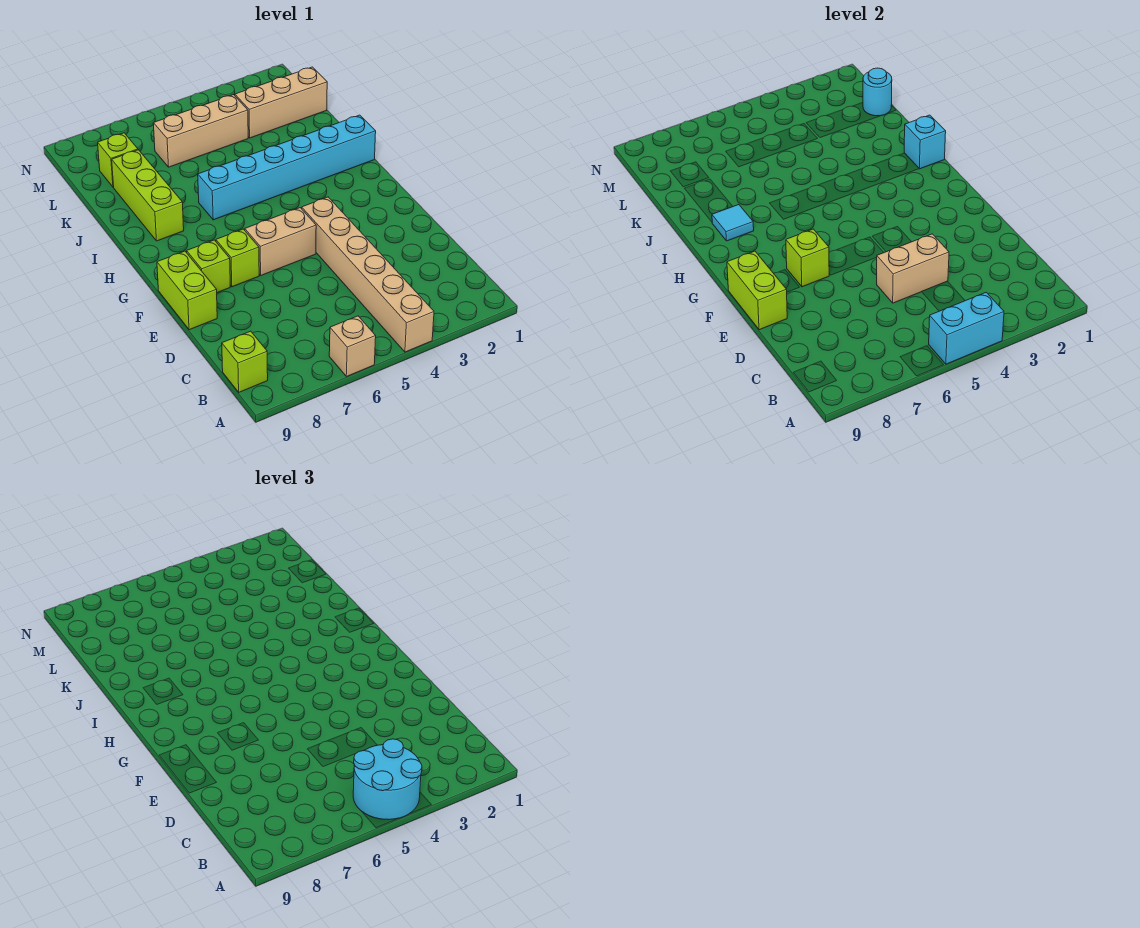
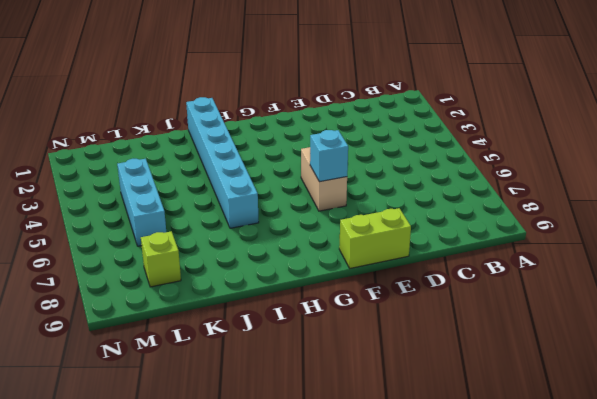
cyan brick F6 level 2 -> cyan brick I1 level 2
cyan brick L4:L6 level 1 -> tan brick L4:L6 level 1
none -> tan brick A4:F4 level 1
none -> tan brick A6 level 1
none -> lime brick B9 level 1

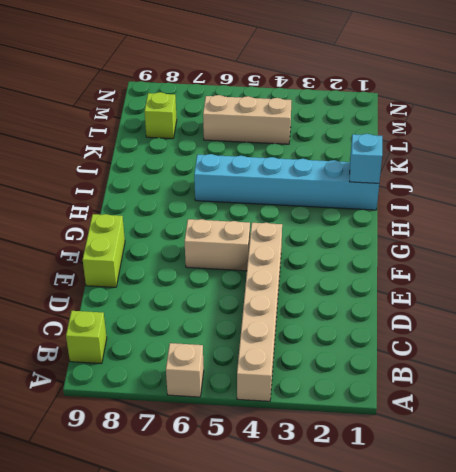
none -> lime brick F7 level 1
none -> lime brick F8 level 1
none -> lime brick I8:K8 level 1

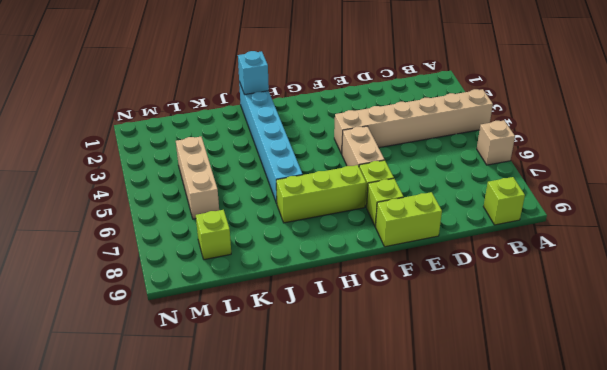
lime brick G7:I7 level 1 -> lime brick I8:K8 level 1
none -> tan brick L1:L3 level 1
none -> cyan brick A4:A5 level 2
none -> tan brick D4:D5 level 2

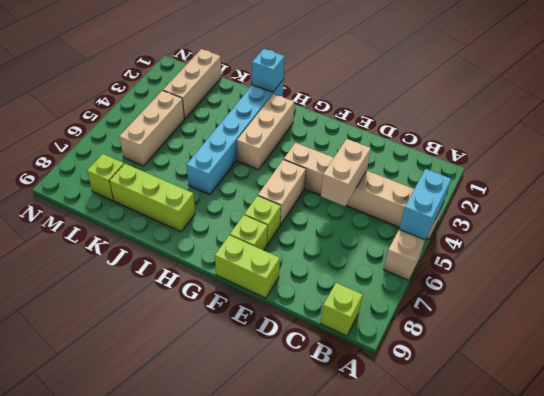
tan brick H2:H4 level 1 -> none
none -> lime brick E9:F9 level 2
none -> lime brick F7 level 2
none -> cyan tile I8 level 2

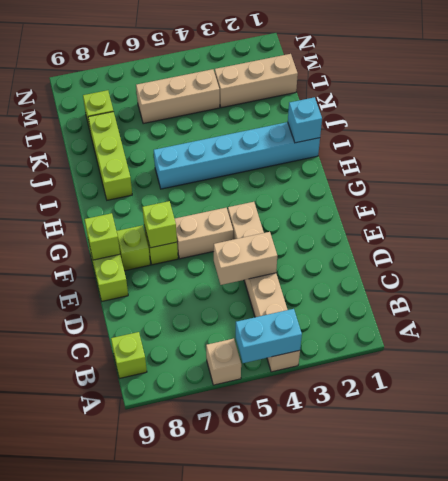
lime brick F9 level 2 -> lime brick E9:F9 level 2
none -> cyan tile I8 level 2
none -> cyan round brick L1 level 2
none -> cyan round brick A4:B5 level 3

